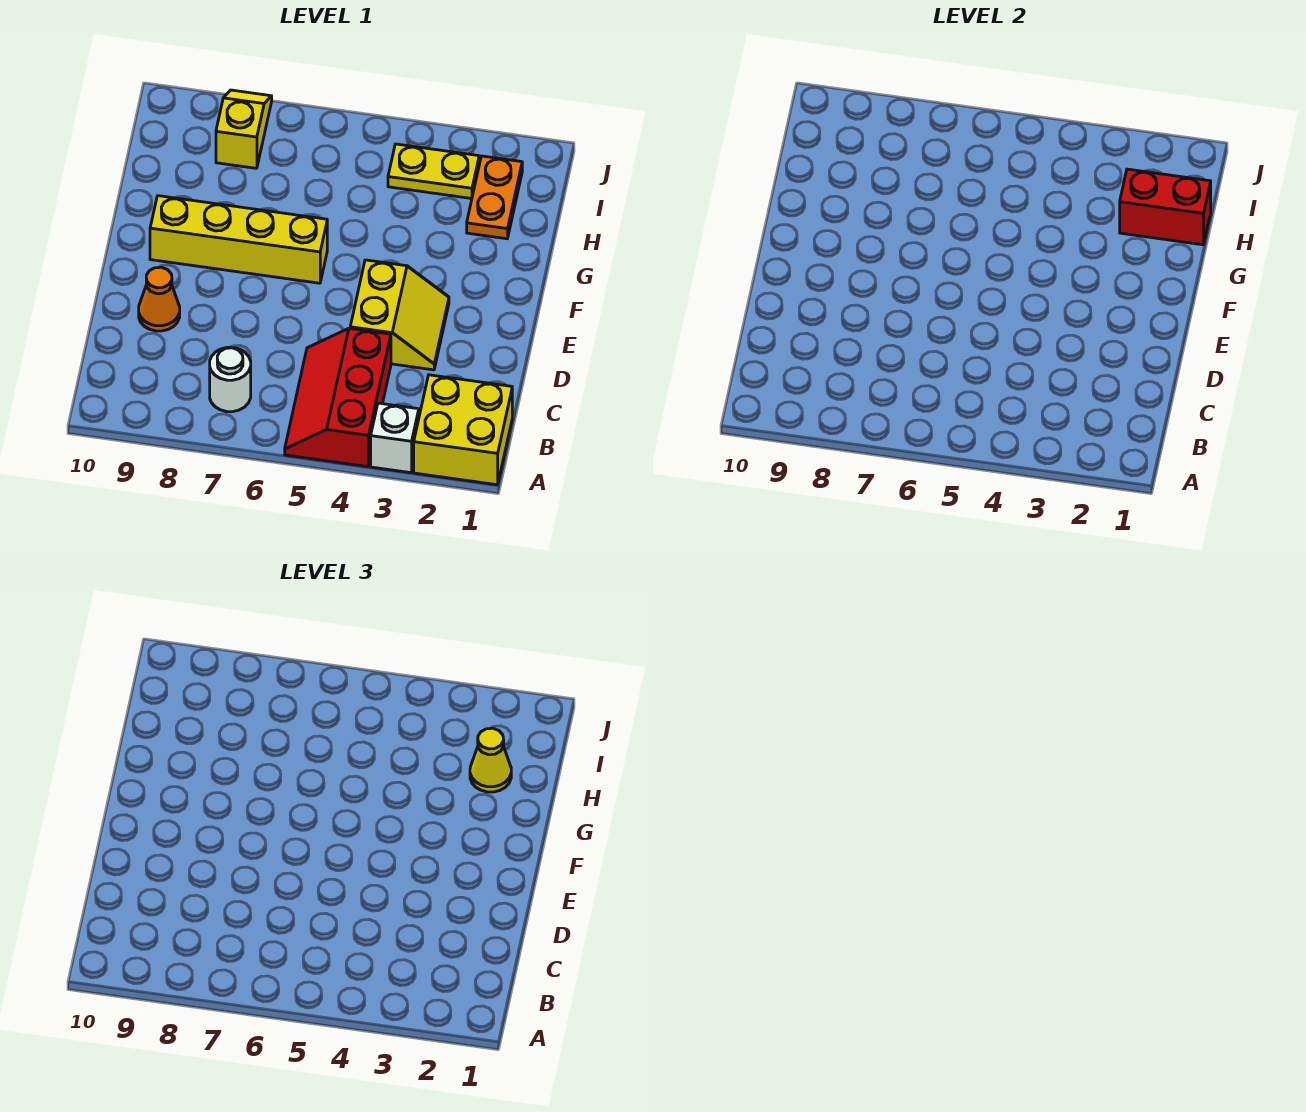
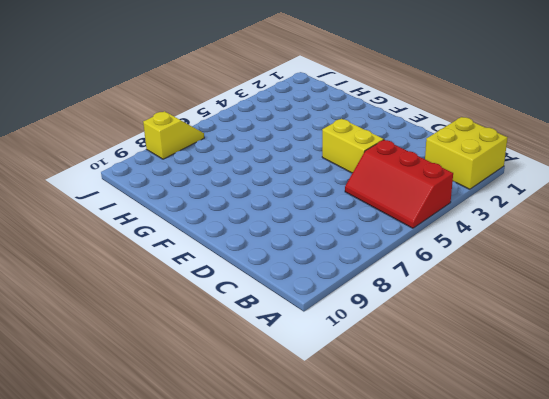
yellow slope J7:J8 level 1 top 8 -> yellow slope I8:J8 level 1 top I
none -> white brick A3 level 1
none -> white round brick B7 level 1
none -> orange cone D9 level 1

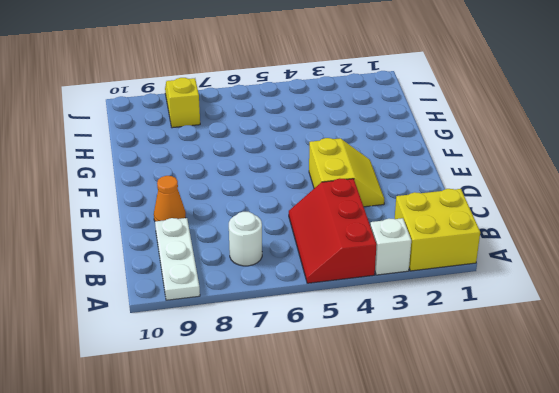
white plate A9:C9 level 1 -> none
none -> yellow brick F6:F9 level 1
none -> orange plate H2:I2 level 1
none -> yellow plate I3:I4 level 1

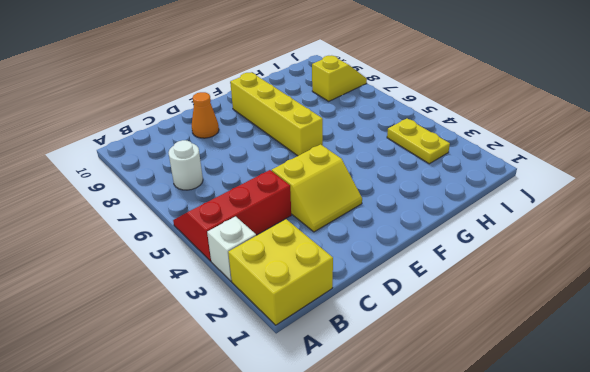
none -> orange plate H2:I2 level 1
none -> red brick H1:H2 level 2
none -> yellow cone H2 level 3

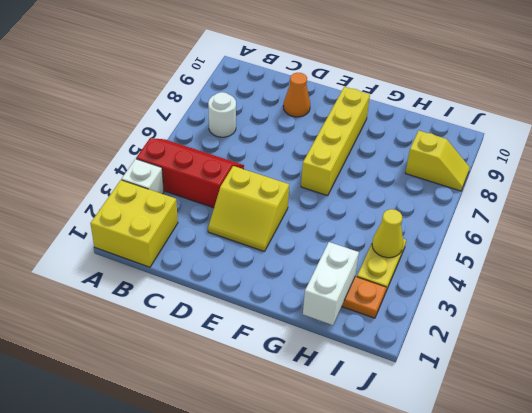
white brick H1:H2 level 2 -> red brick H1:H2 level 2
yellow cone I4 level 2 -> yellow cone H2 level 3

